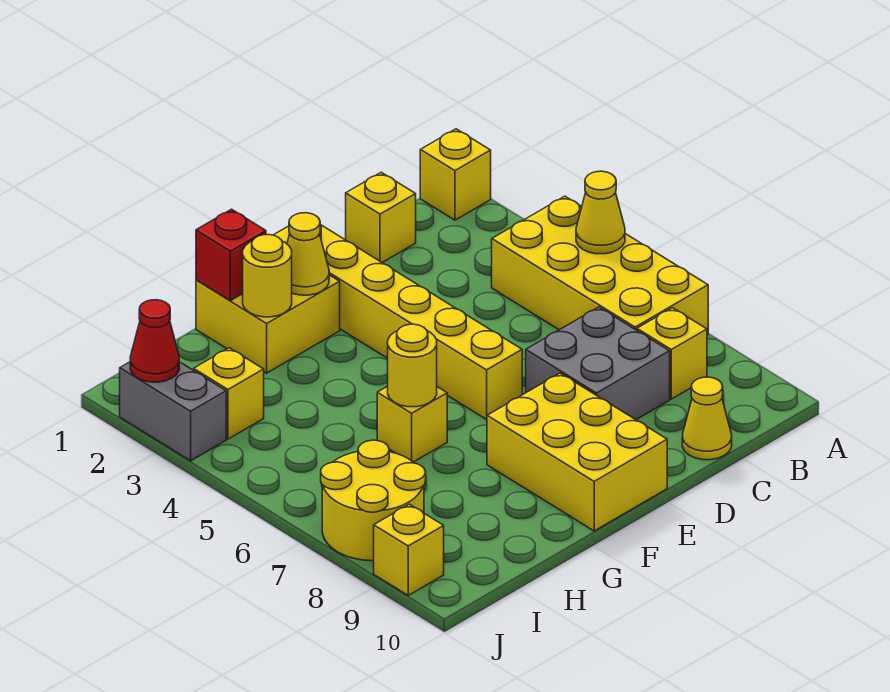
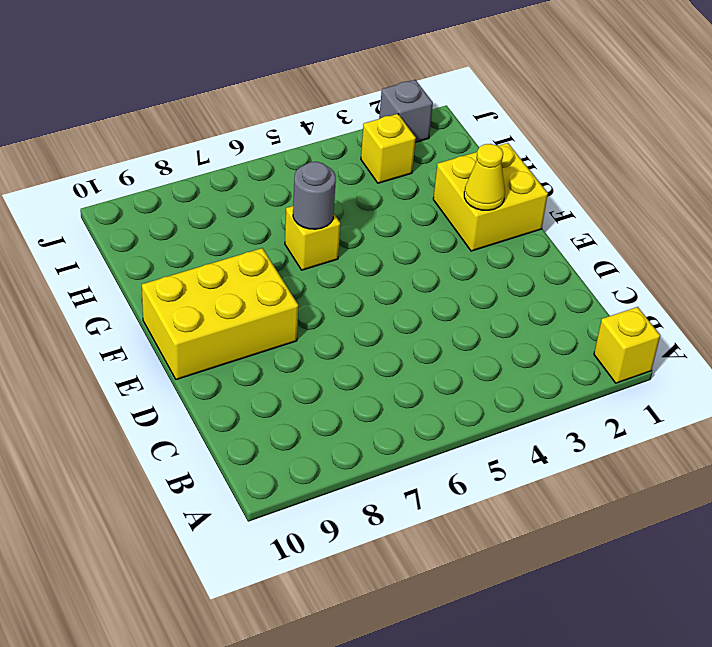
grey round brick G6 level 2 -> yellow round brick G6 level 2
grey brick J2 level 1 -> grey brick J2:J3 level 1
none -> yellow brick A4:B7 level 1
none -> yellow brick B8 level 1
none -> yellow brick C1 level 1

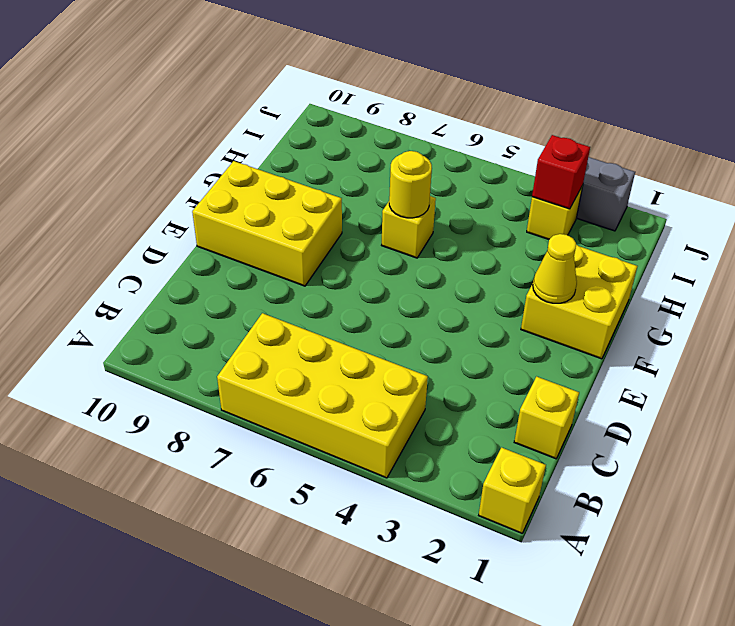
red brick I3 level 2 -> red brick G1 level 2
none -> yellow brick B8 level 1
none -> grey brick C7:D8 level 1
none -> yellow cone C10 level 1

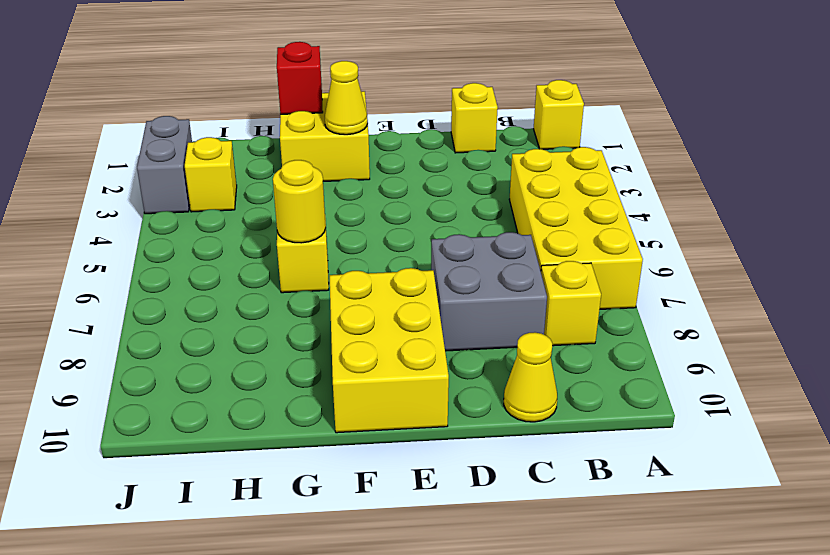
none -> yellow brick E1:E6 level 1
none -> yellow round brick I7:J8 level 1
none -> yellow brick J9 level 1

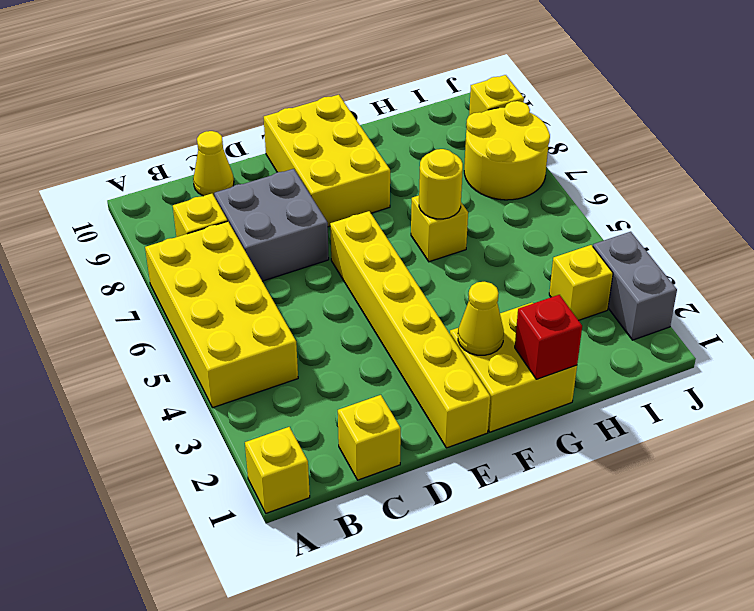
none -> yellow cone A5 level 2
none -> yellow round brick G2 level 2
none -> red cone J2 level 2

